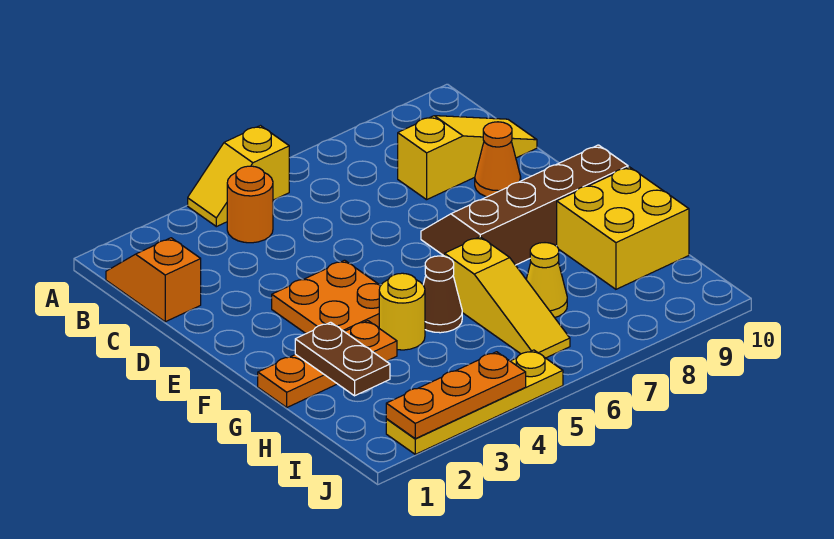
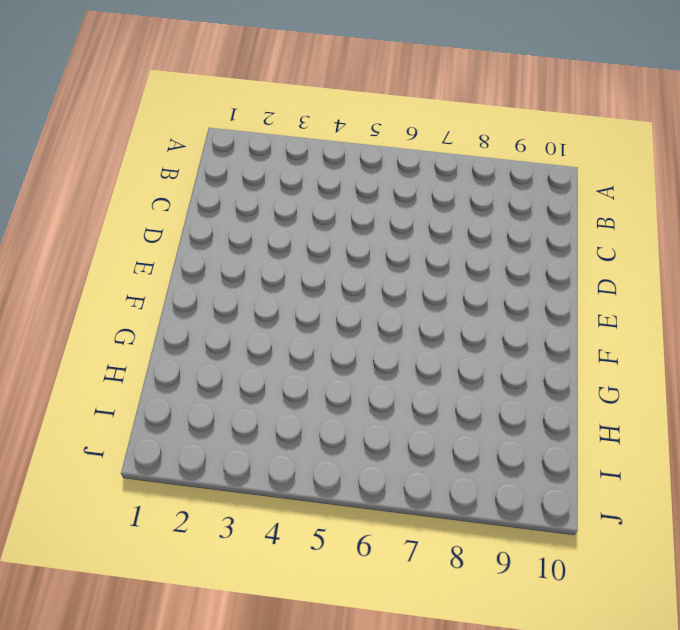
none -> yellow slope A4:A5 level 1 top 5
none -> orange slope B1:C1 level 1 top C
none -> orange round brick B4 level 1

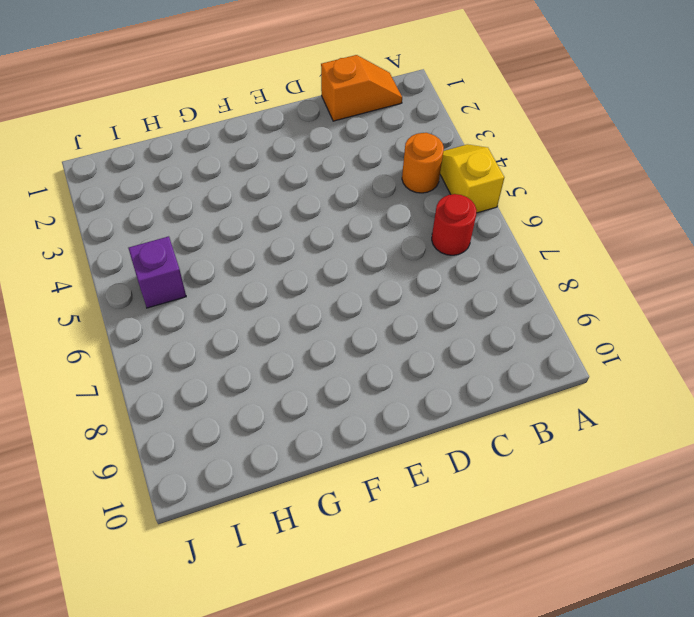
red round brick B6 level 1 -> none
purple brick I5 level 1 -> none
none -> yellow slope C8:C10 level 1 top 8
none -> orange cone D9 level 1
none -> orange plate E3:F4 level 1

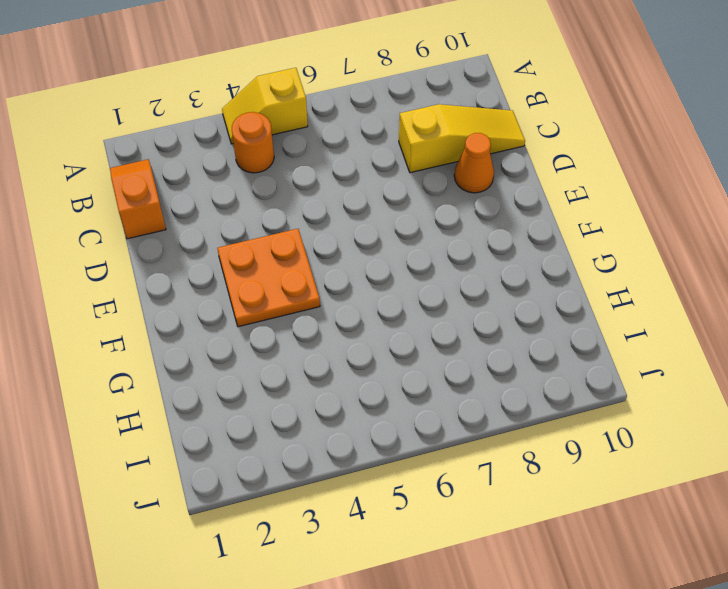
none -> brown slope E7:F10 level 1 top F
none -> orange plate G1:G3 level 1
none -> yellow round brick G4 level 1

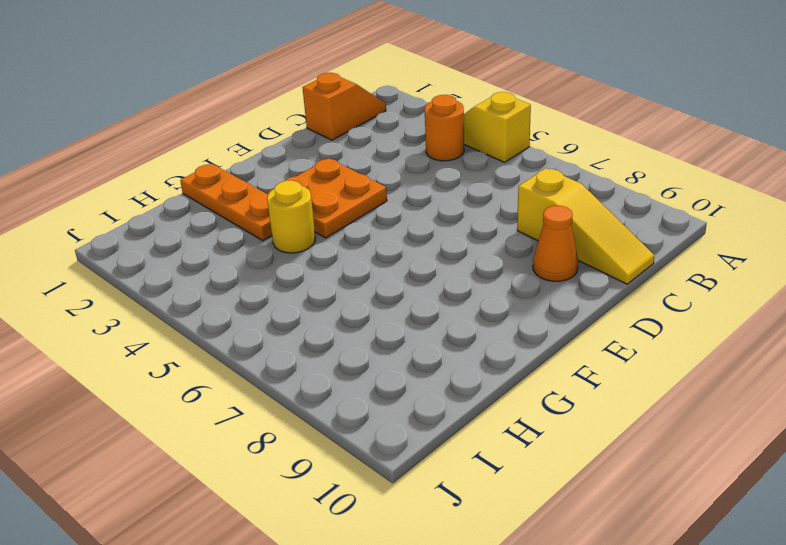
none -> brown slope E7:F10 level 1 top F
none -> brown cone G5 level 1
none -> yellow slope G6:I6 level 1 top G

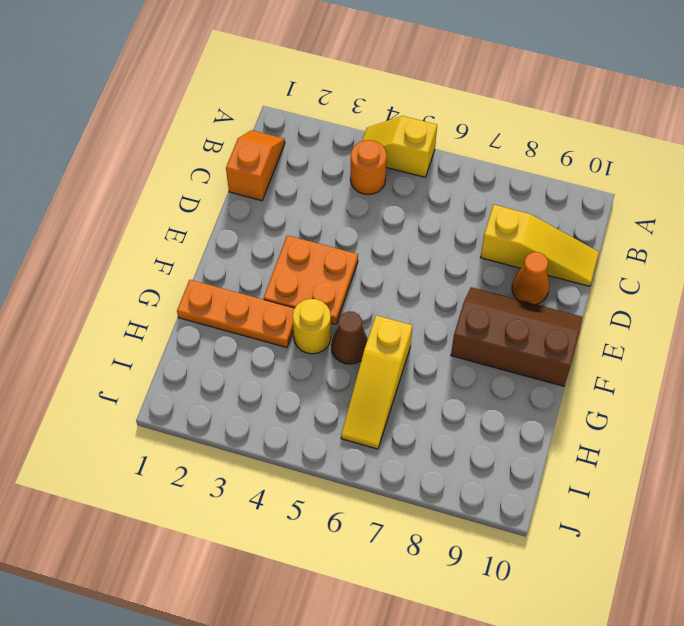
brown slope E8:F10 level 1 top F -> brown slope E7:F10 level 1 top F
none -> yellow brick G9:H10 level 1
none -> yellow cone H7 level 1
none -> yellow plate J2:J5 level 1

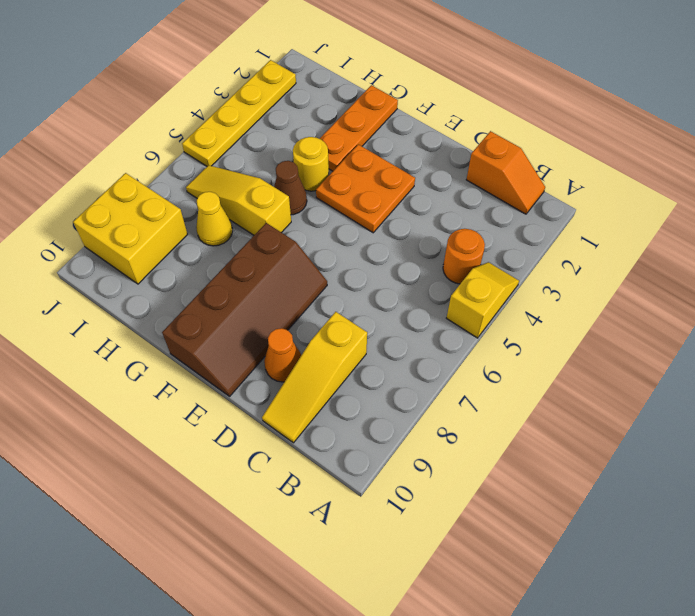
yellow brick I8:J9 level 1 -> yellow brick G9:H10 level 1
none -> brown plate G2:H2 level 2
none -> orange plate J2:J4 level 2

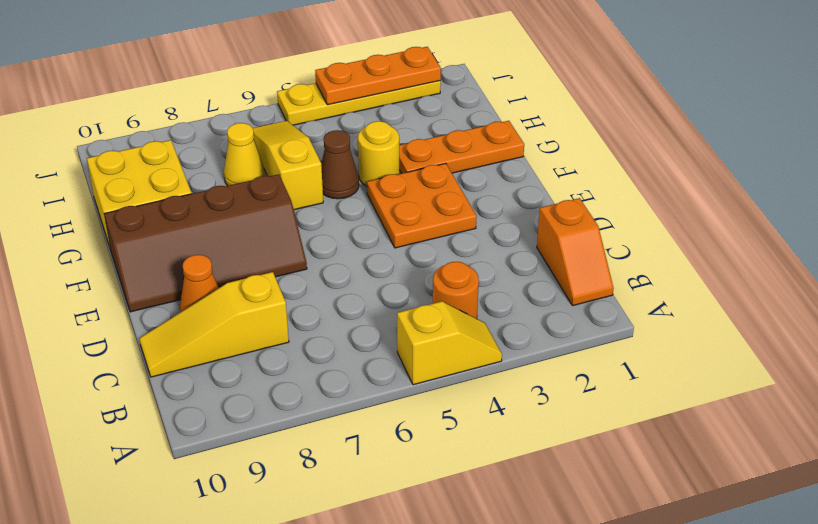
none -> brown plate G2:H2 level 2

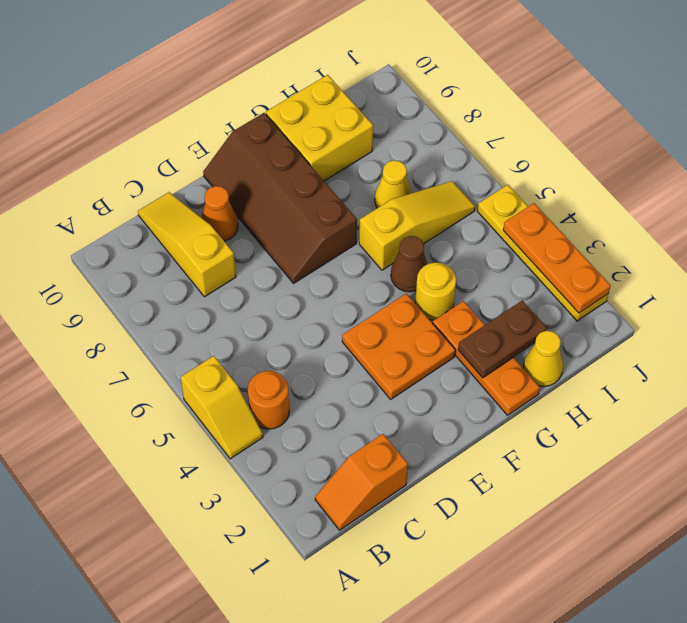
yellow cone H1 level 1 -> none

